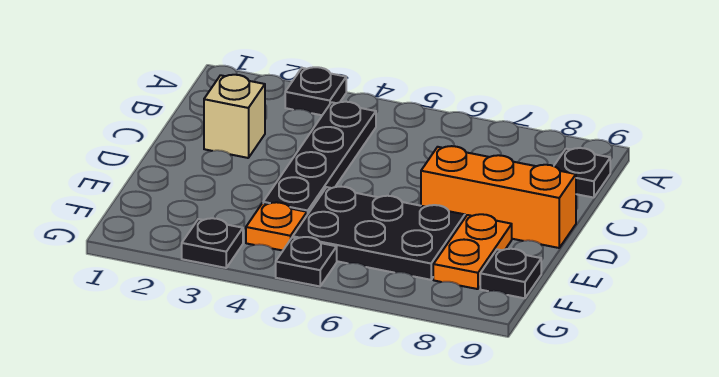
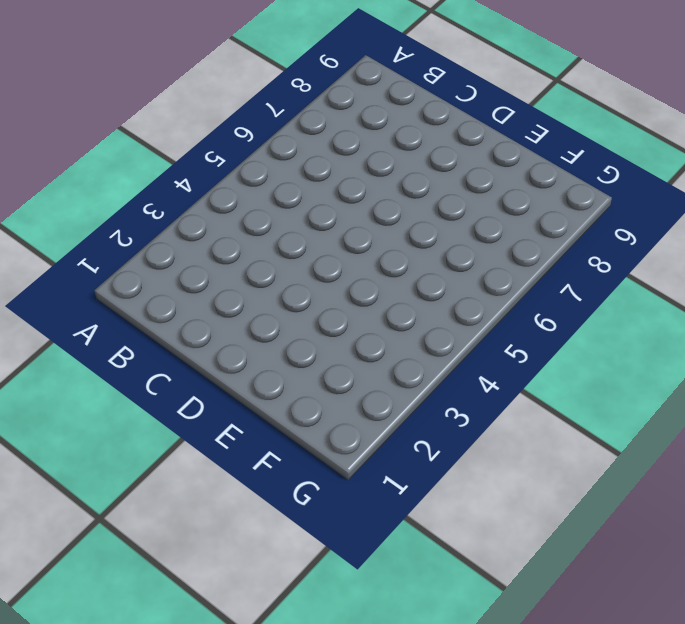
none -> black plate A3 level 1
none -> black plate B4:E4 level 1

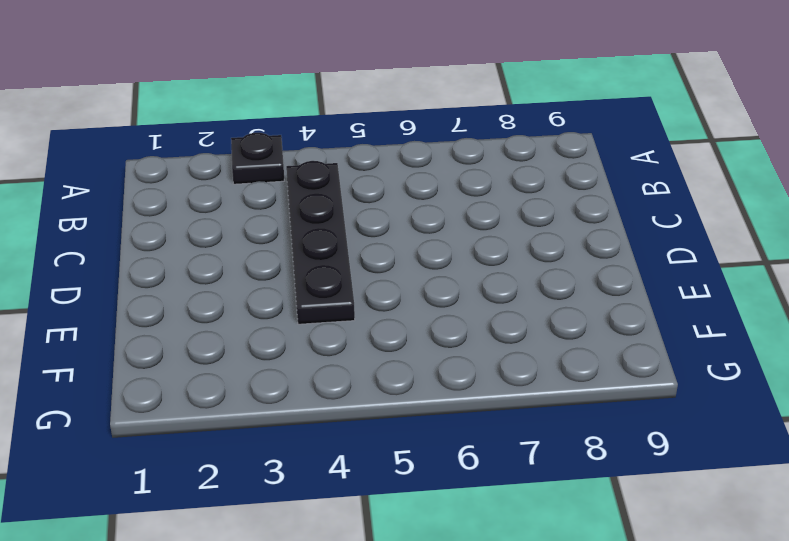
none -> black plate B9 level 1
none -> tan brick C2 level 1

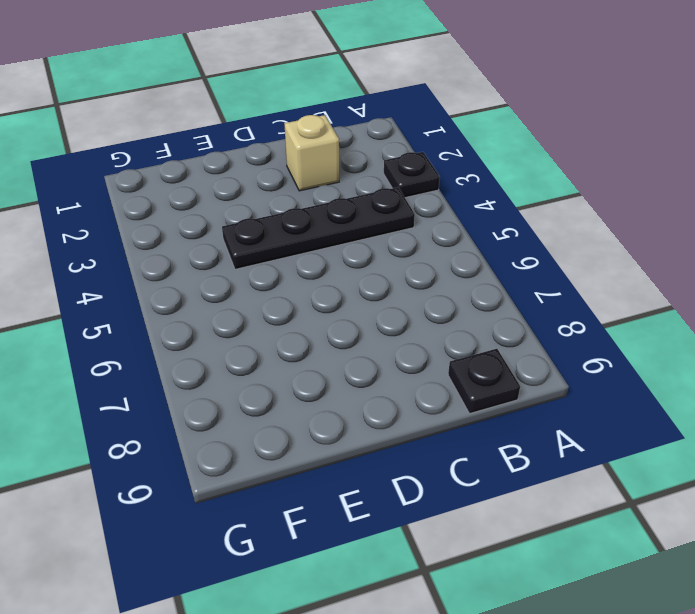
none -> orange brick D7:D9 level 1
none -> black plate E5:F7 level 1

